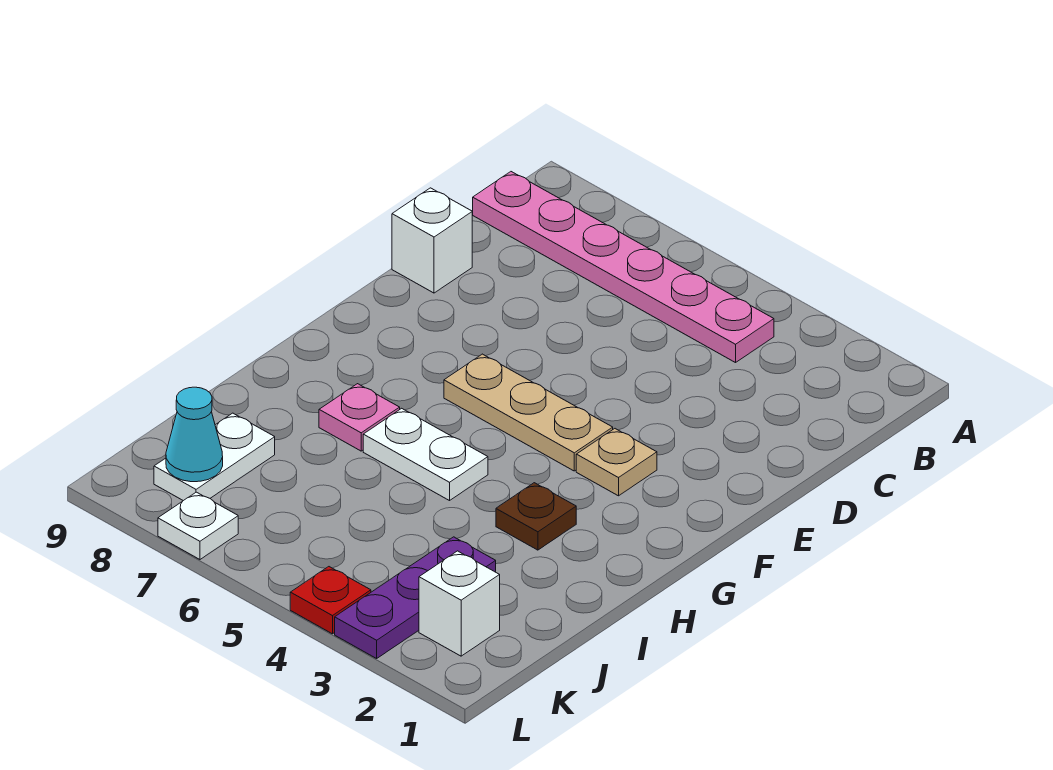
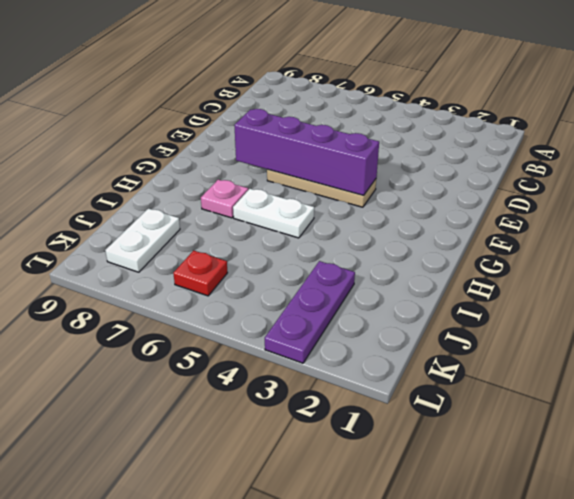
purple brick F4:F7 level 2 -> none
red plate K6 level 1 -> red plate L4 level 1
none -> pink plate B4:B9 level 1
none -> white brick D9 level 1
none -> tan plate F3 level 1

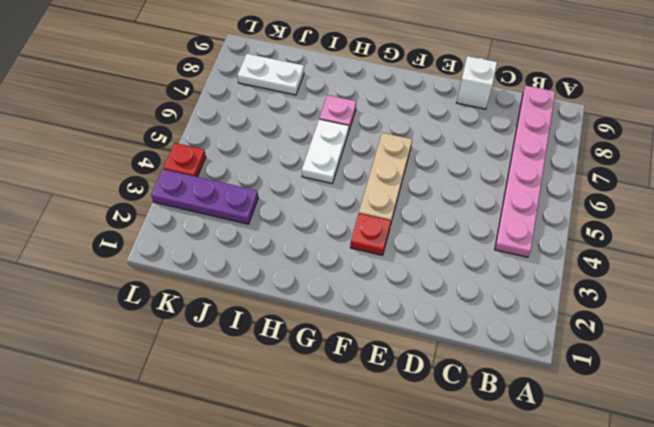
red plate F3 level 1 -> tan plate F3 level 1
none -> brown plate H3 level 1
none -> white brick K2 level 1
none -> white plate L7 level 1

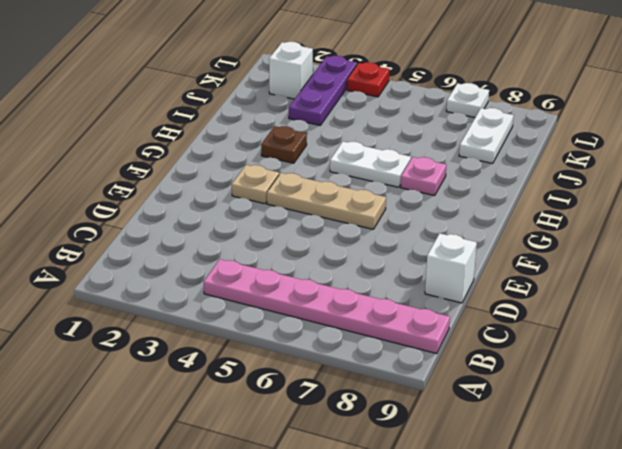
none -> cyan cone K8 level 2

